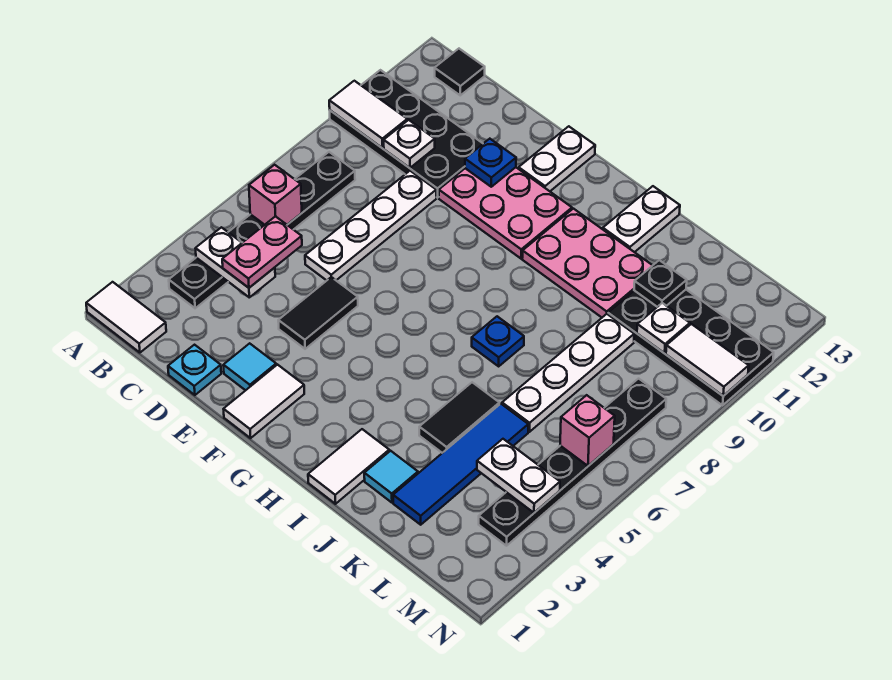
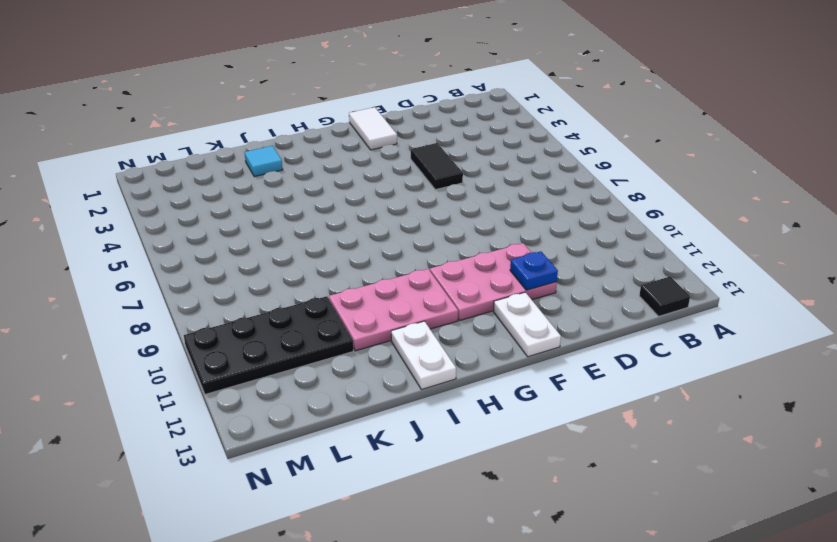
none -> white tile A1:B1 level 1
none -> black plate A10:D11 level 1
none -> black plate B3:B8 level 1
none -> cyan plate D1 level 1

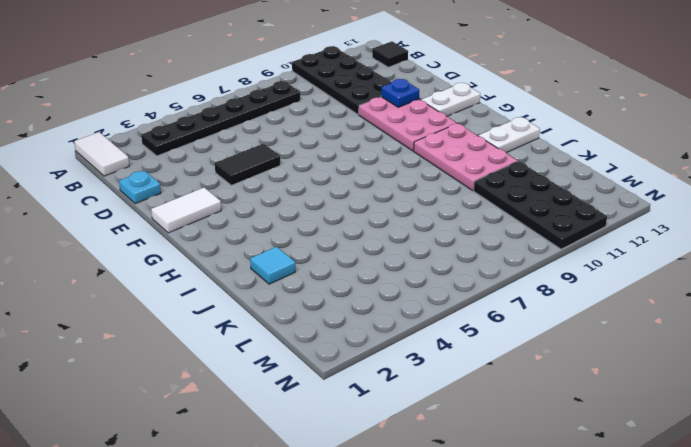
none -> white plate D6:D9 level 1
none -> cyan tile E2 level 1
none -> white tile I1:I2 level 1
none -> blue plate I7 level 1

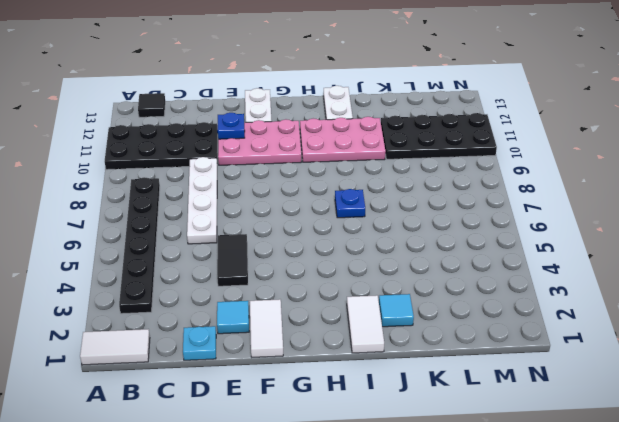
none -> black tile J4:J5 level 1
none -> blue tile K2:K5 level 1
none -> white plate K6:K9 level 1
none -> black plate M3:M8 level 1

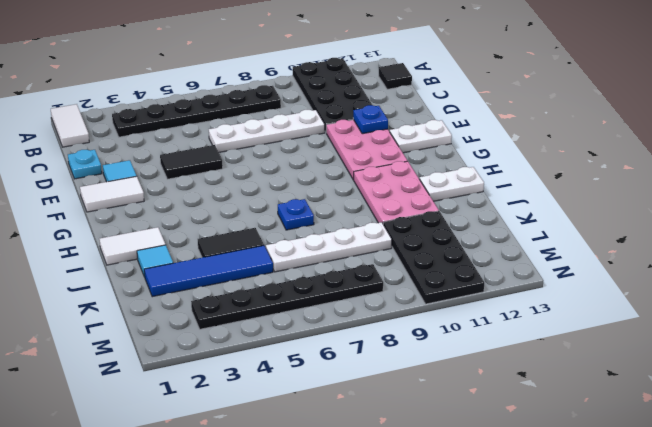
none -> white tile A10:B10 level 2
none -> white plate B4:C4 level 2
none -> pink brick B6 level 2
none -> white plate C10 level 2

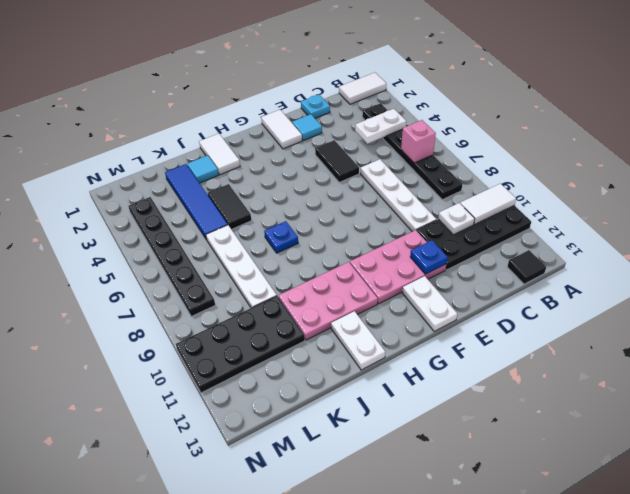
none -> black plate K11 level 2
none -> white plate L4:M4 level 2
none -> white plate L10 level 2
none -> pink brick M6 level 2

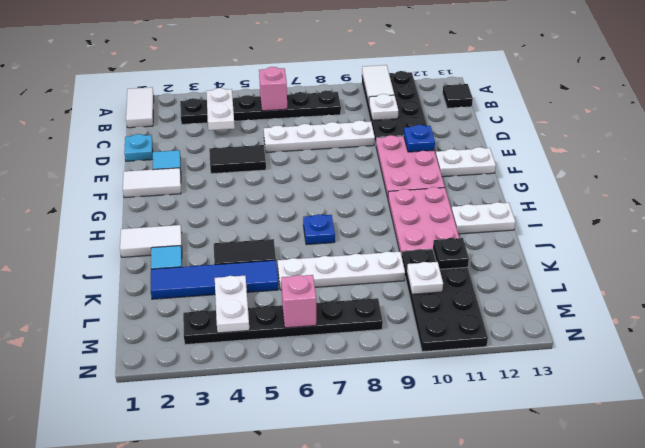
none -> white tile M10:N10 level 2
none -> pink plate C4:C5 level 3

